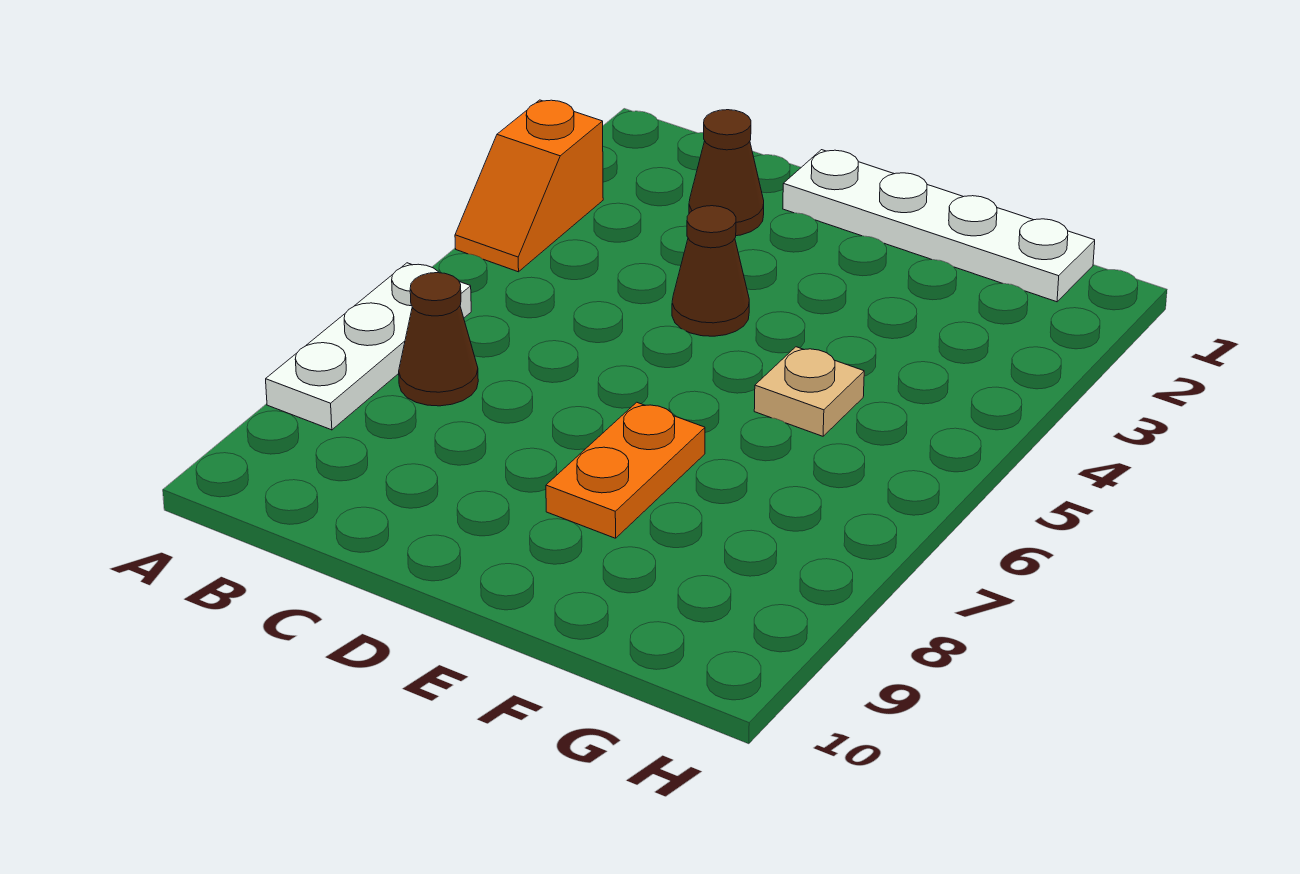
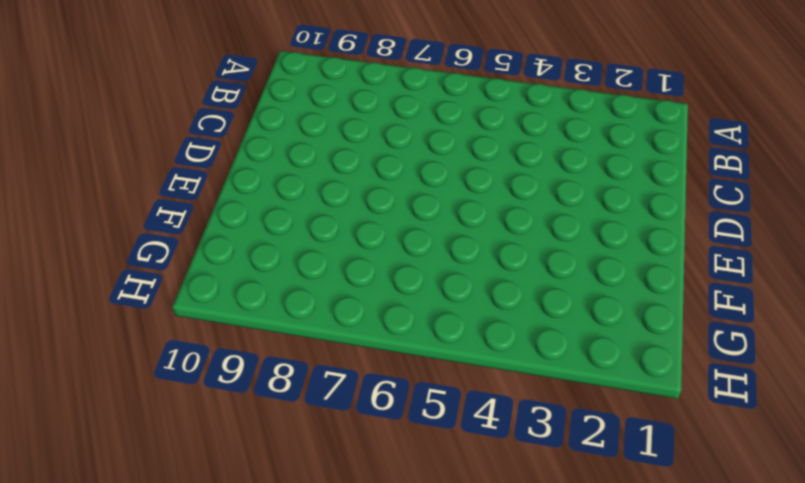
none -> orange slope A3:A4 level 1 top 3
none -> white plate A6:A8 level 1

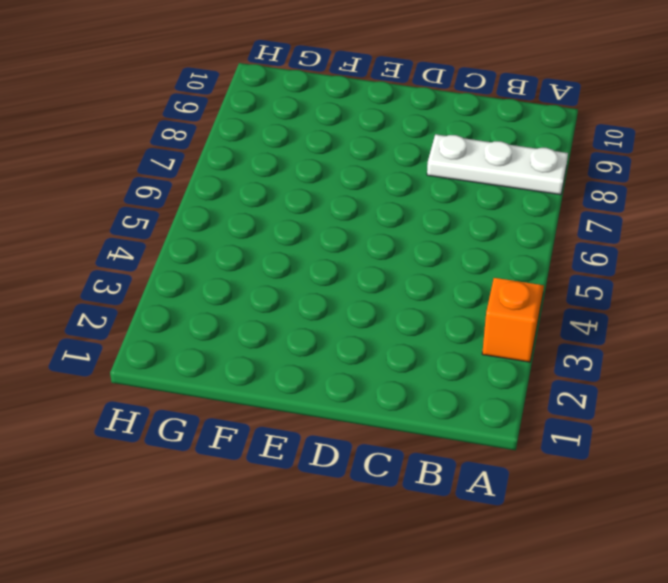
white plate A8:C8 level 1 -> white plate A6:A8 level 1
none -> brown cone B7 level 1
none -> brown cone C2 level 1

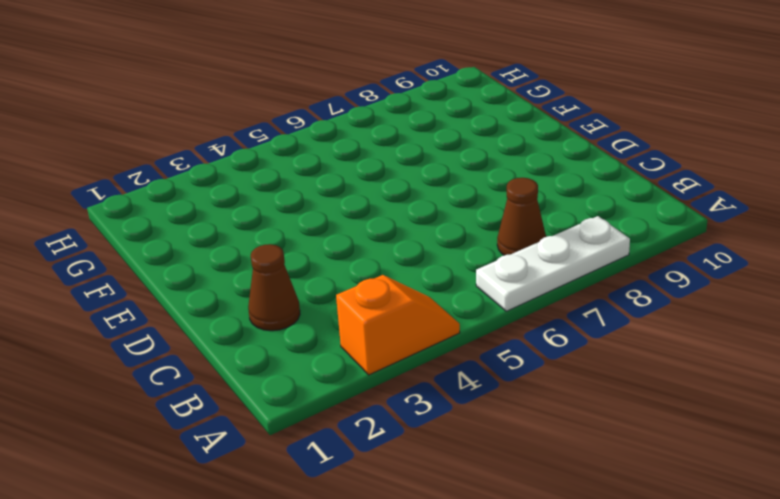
none -> white plate D1:G1 level 1
none -> brown cone D4 level 1

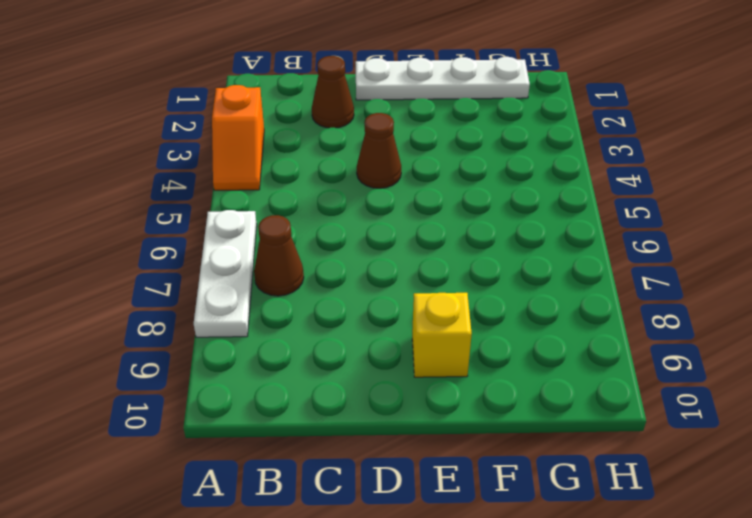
yellow brick E9 level 1 -> none
none -> orange plate E7:E8 level 1
none -> tan plate F5 level 1

